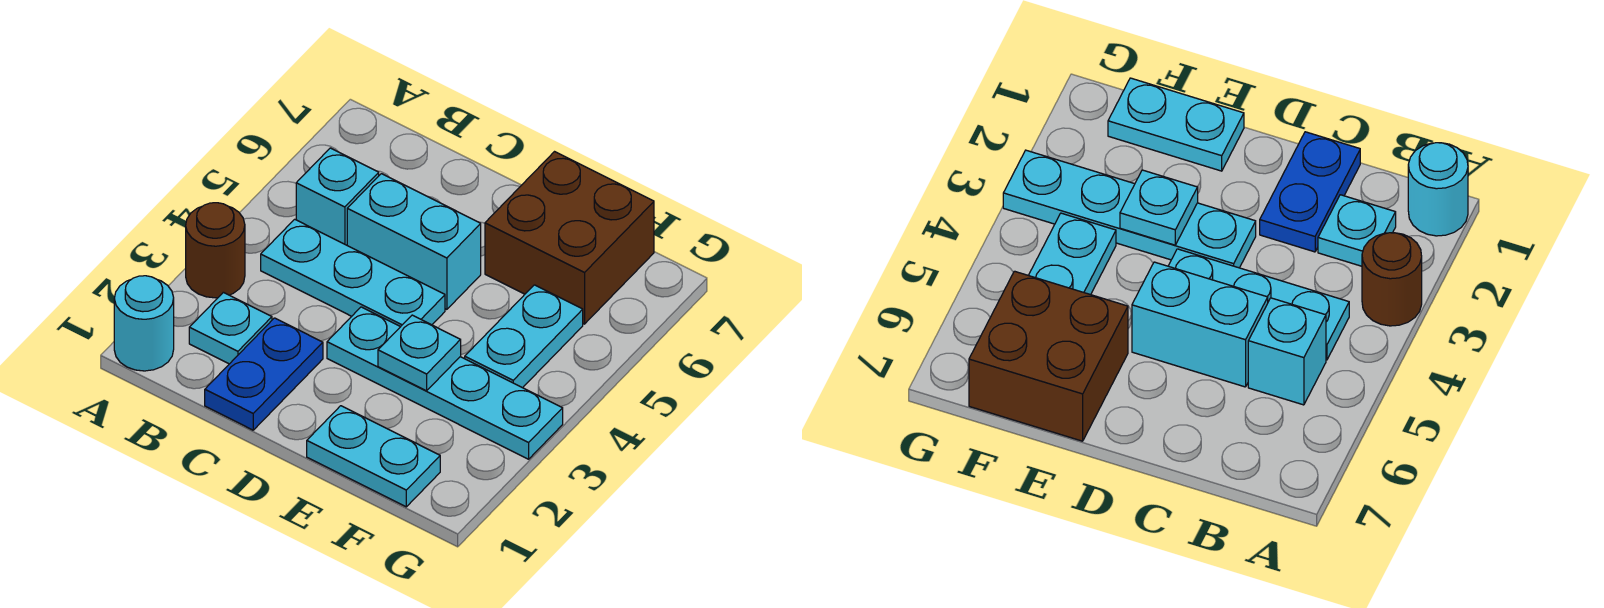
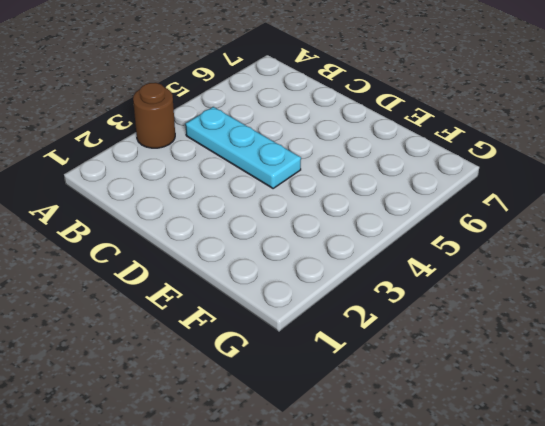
none -> cyan round brick A1 level 1
none -> cyan plate B2 level 1
none -> cyan brick B5 level 1

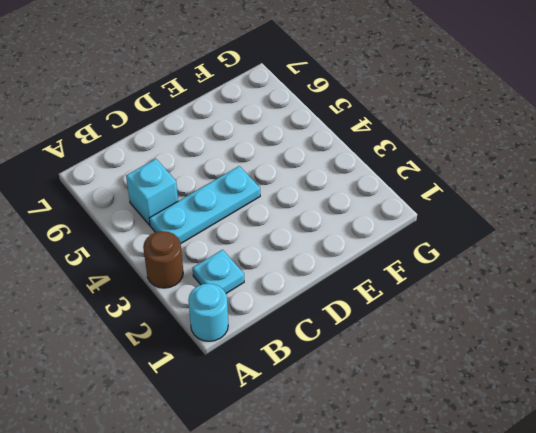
none -> blue plate C1:C2 level 1
none -> cyan brick C5:D5 level 1
none -> cyan plate D3:G3 level 1

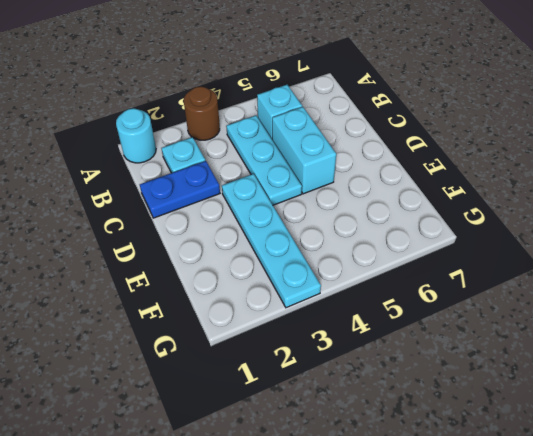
none -> cyan plate E1:F1 level 1
none -> brown brick E6:F7 level 1
none -> cyan plate F4:F5 level 1

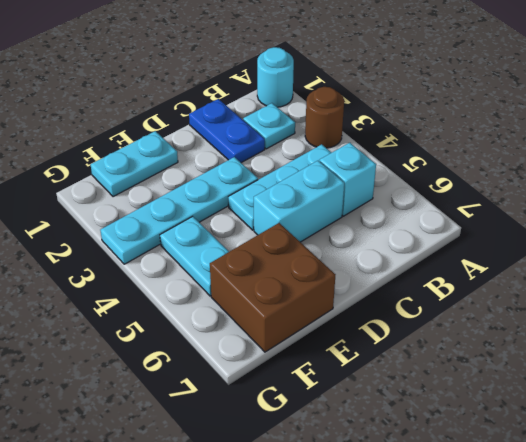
none -> cyan plate E3 level 2

